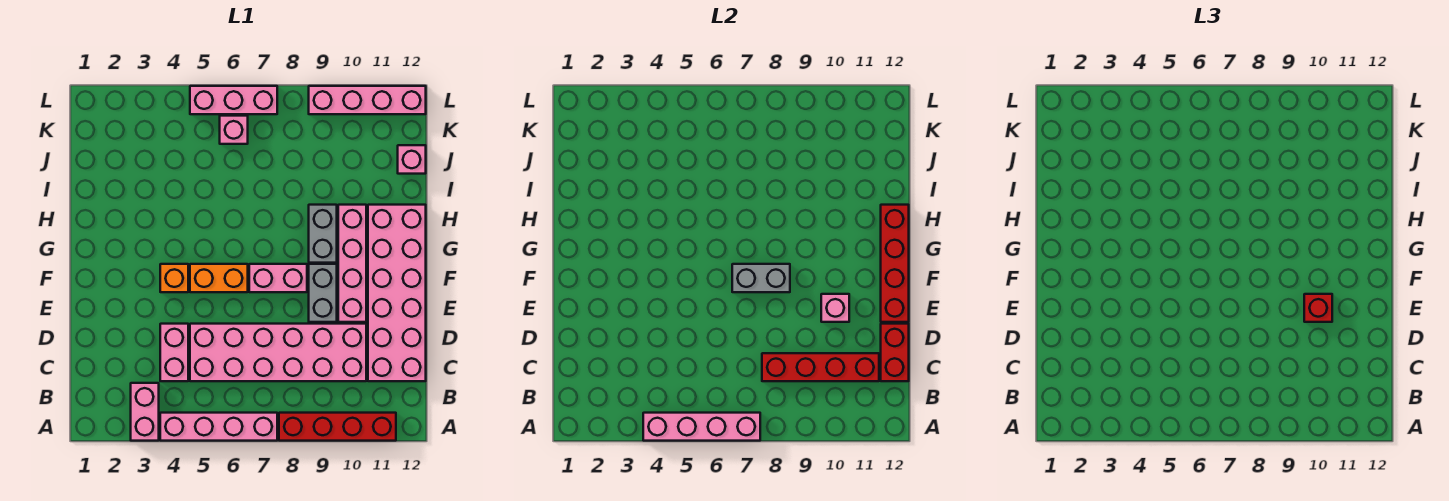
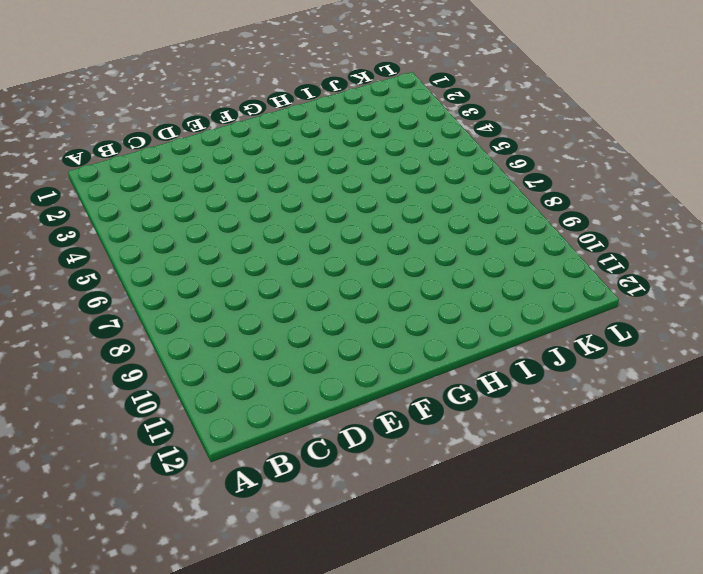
none -> pink brick A3:B3 level 1
none -> pink brick A4:A7 level 1
none -> red brick A8:A11 level 1

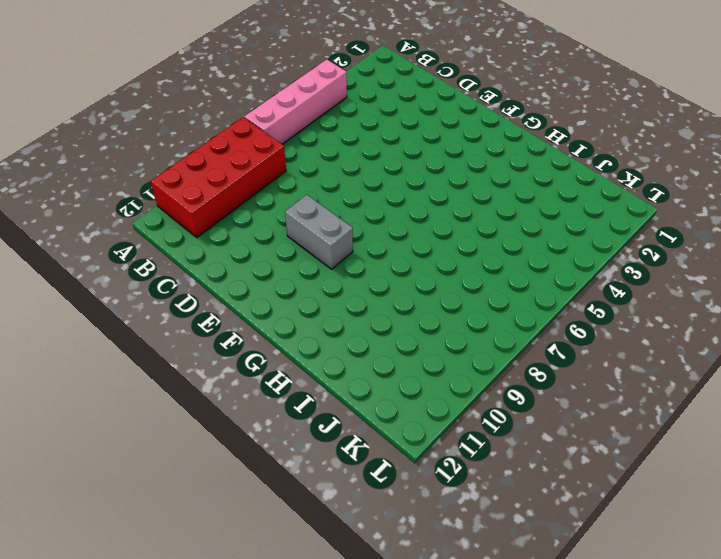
red brick A8:B11 level 1 -> red brick A8:A11 level 1
none -> pink brick A3:B3 level 1
none -> pink brick C4:D4 level 1
none -> pink brick C5:D10 level 1

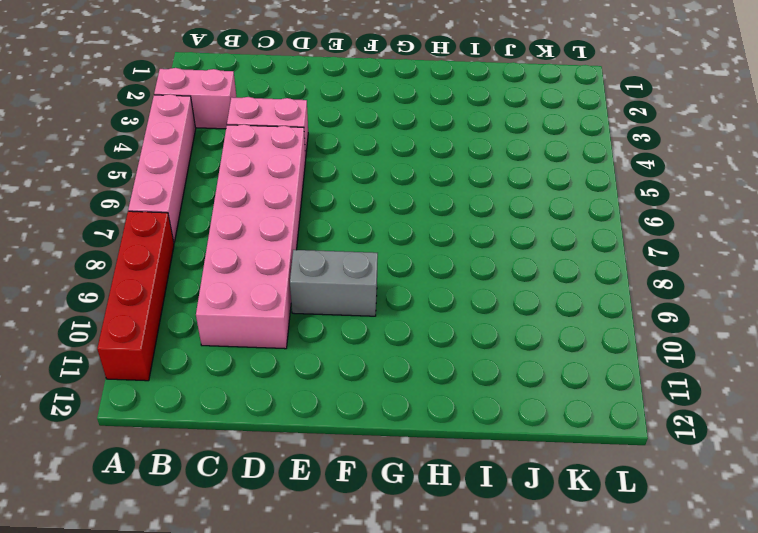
none -> pink brick C11:H12 level 1
none -> pink brick E10:H10 level 1
none -> orange brick F4 level 1

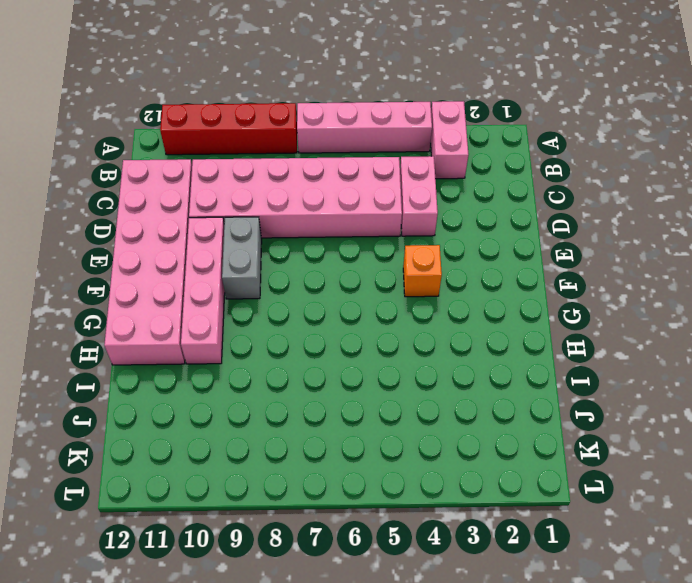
none -> orange brick F5:F6 level 1
none -> pink brick F7:F8 level 1
none -> grey brick G9:H9 level 1

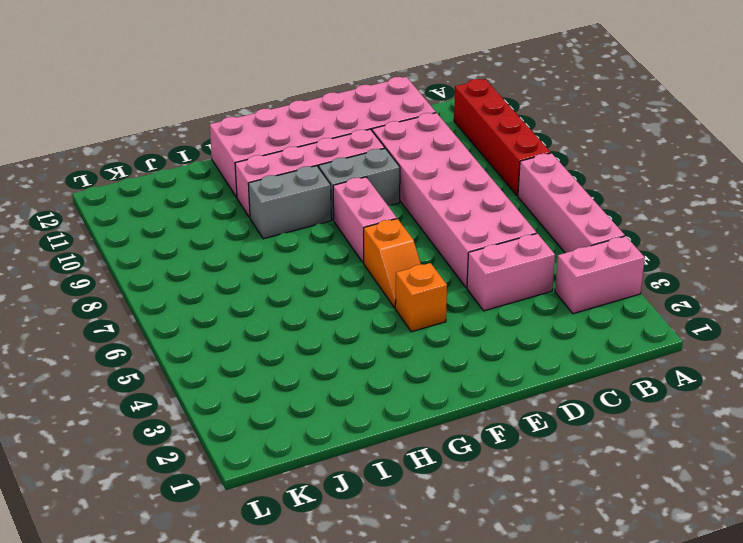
orange slope F5:F6 level 1 top 6 -> orange brick F5:F6 level 1
none -> pink brick J12 level 1
none -> pink brick K6 level 1
none -> pink brick L5:L7 level 1

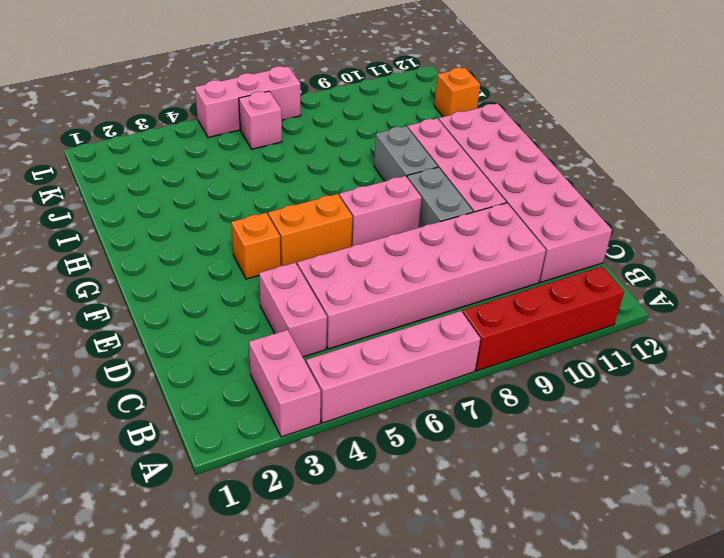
orange brick J12 level 1 -> pink brick J12 level 1
none -> pink brick L9:L12 level 1
none -> pink brick A4:A7 level 2
none -> red brick C8:C11 level 2

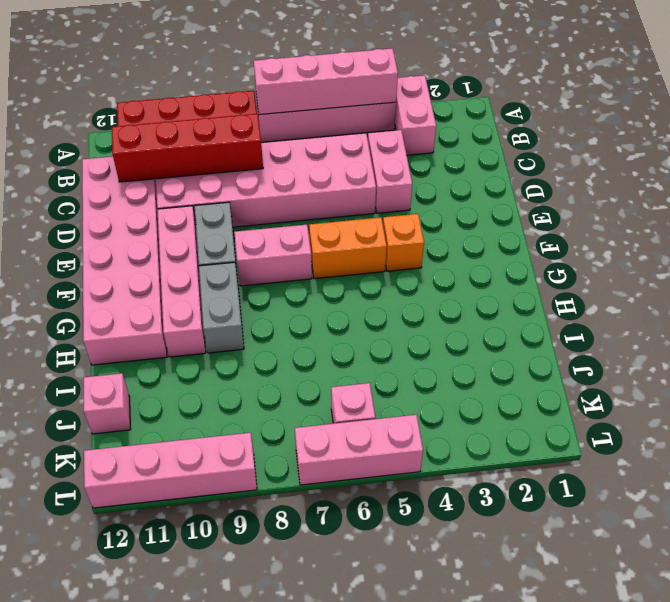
none -> red brick C12:D12 level 2
none -> pink brick E10 level 2
none -> red brick E12:H12 level 2

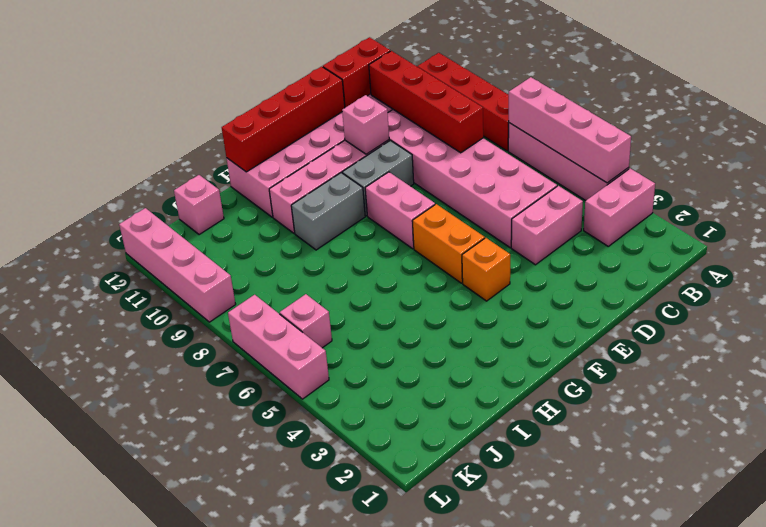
none -> grey brick F7:F8 level 2
none -> red brick E10 level 3

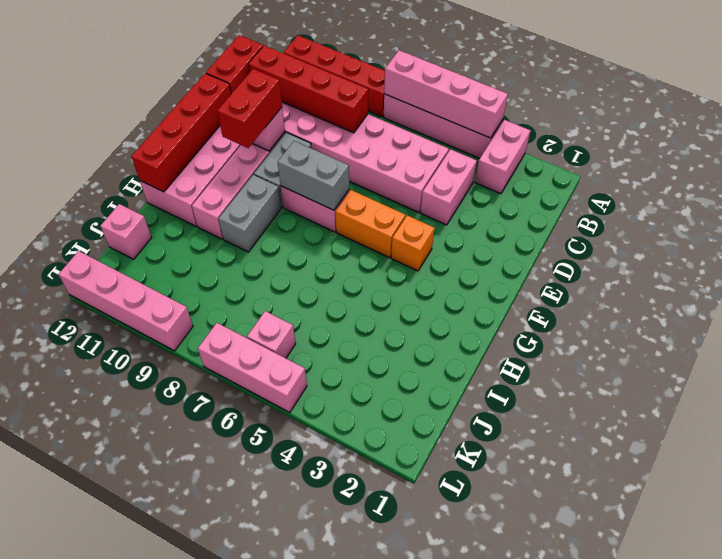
red brick E10:F10 level 3 -> red brick E10 level 3

